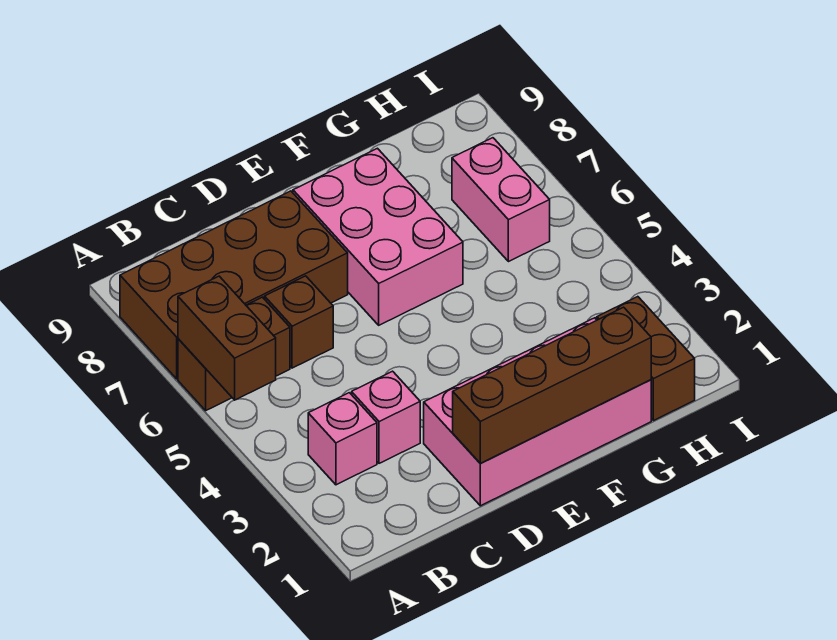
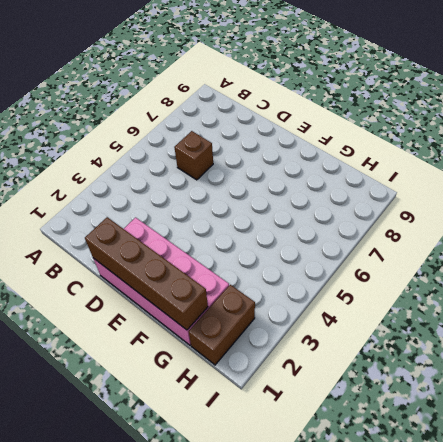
none -> brown brick A6:B6 level 1
none -> brown brick A7:D8 level 1

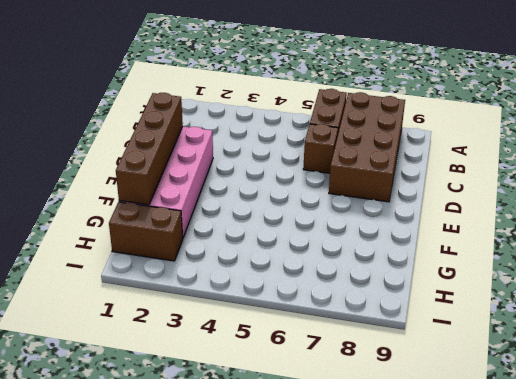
none -> pink brick B3 level 1
none -> pink brick C3 level 1

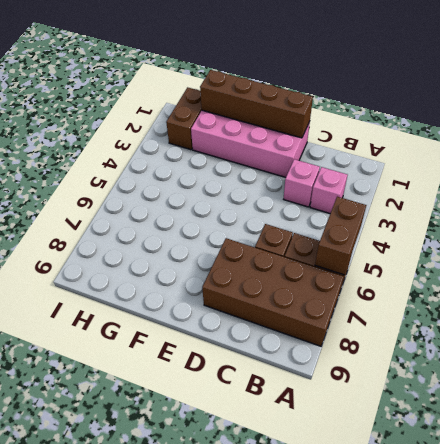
none -> pink brick E6:F8 level 1
none -> pink brick H6:H7 level 1

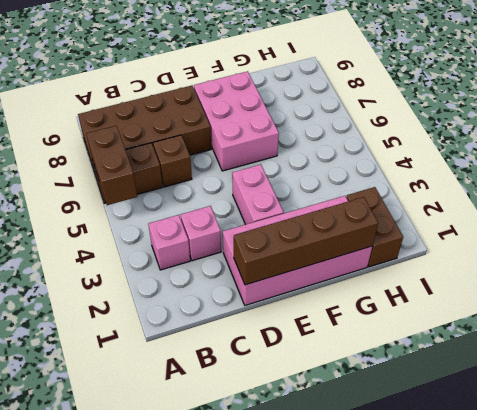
pink brick E3:E4 level 1 -> pink brick H6:H7 level 1

